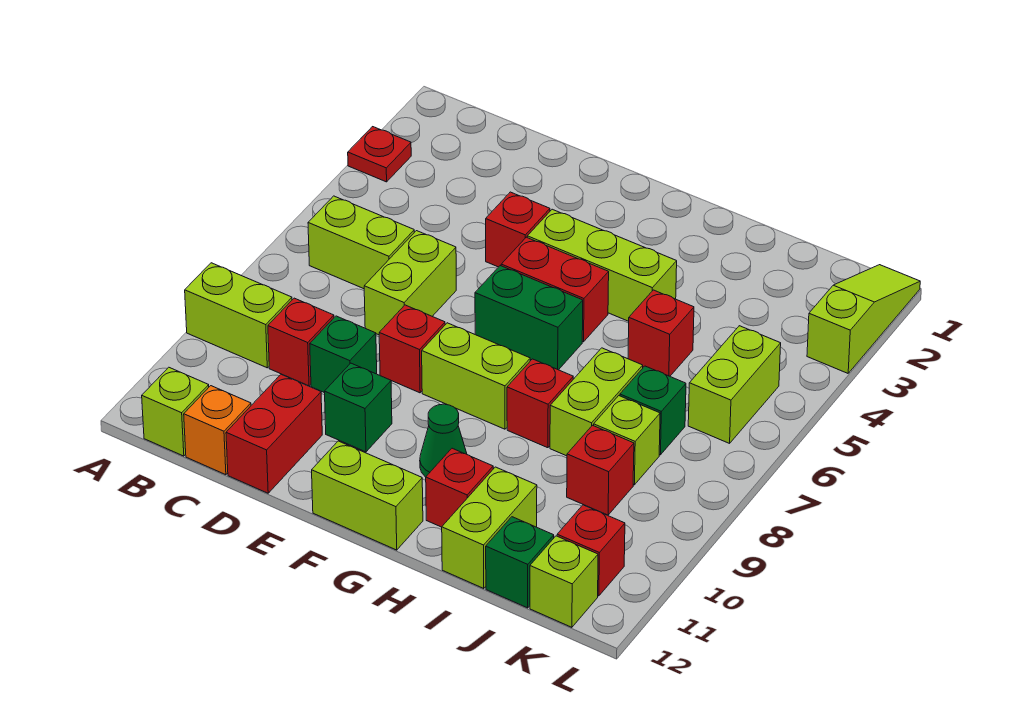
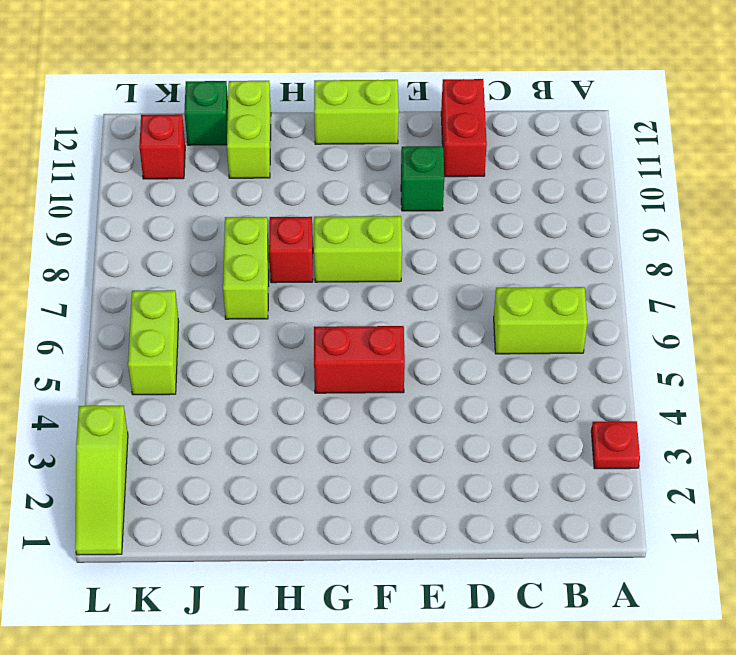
none -> lime brick A9:B9 level 1
none -> lime brick B12 level 1
none -> red brick C9 level 1
none -> orange brick C12 level 1

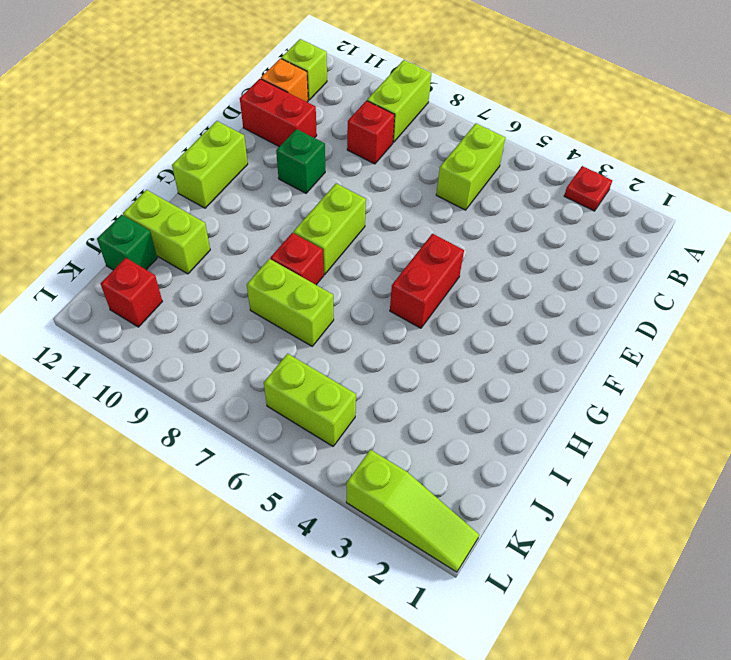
none -> lime brick D6:D7 level 1
none -> green brick D9 level 1
none -> red brick E4 level 1
none -> red brick E8 level 1

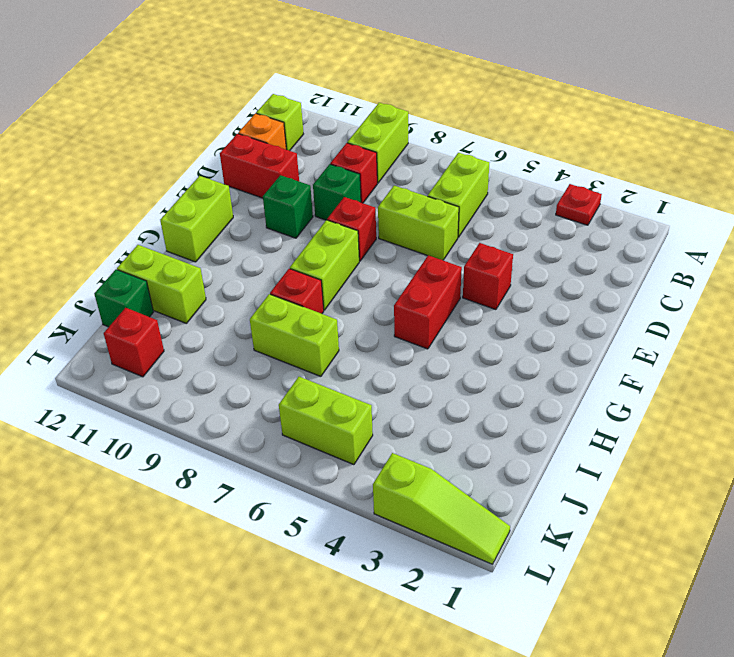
none -> lime brick F4:H4 level 1
none -> green brick F6:G6 level 1
none -> green cone G10 level 1
none -> red brick H11 level 1

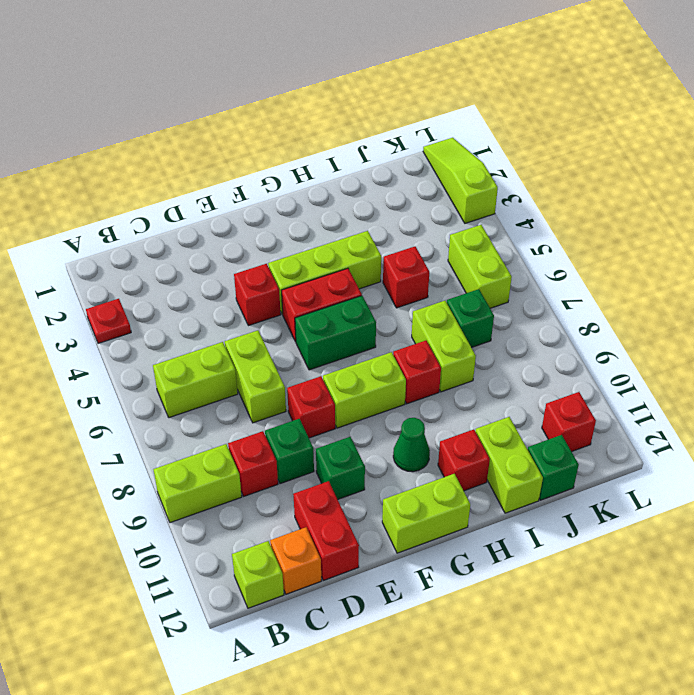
none -> lime brick J8 level 1
none -> red brick J9 level 1
none -> lime brick K12 level 1

